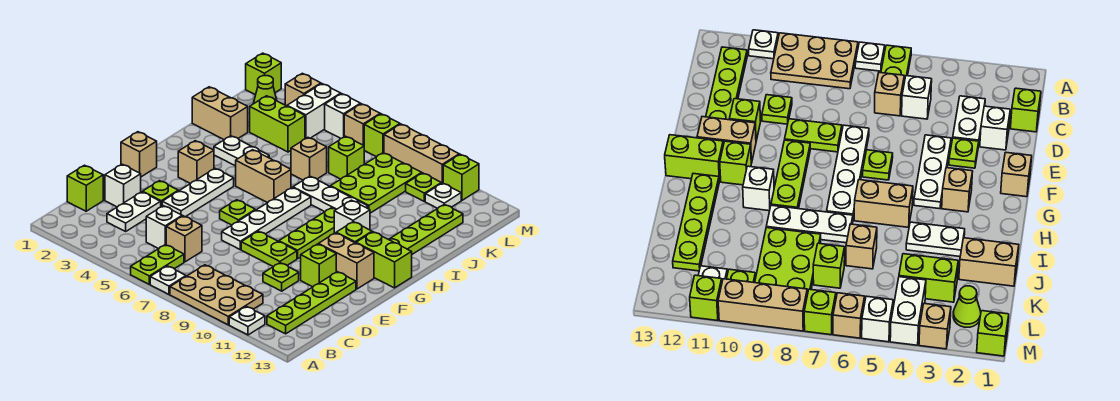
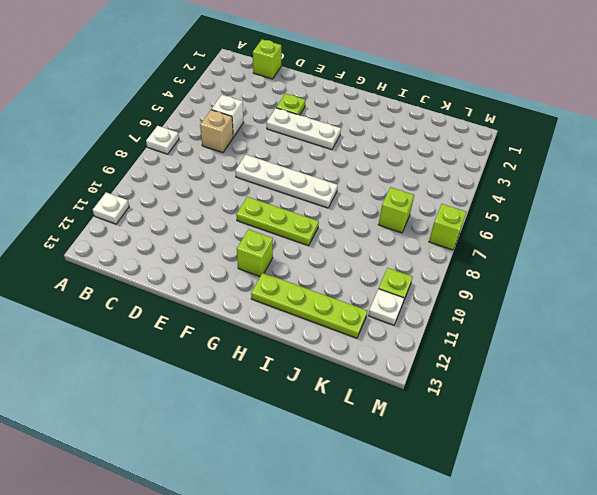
none -> lime plate A6:B6 level 1
none -> tan plate A8:B10 level 1
none -> lime plate B12:E12 level 1
none -> white plate C3:D3 level 1

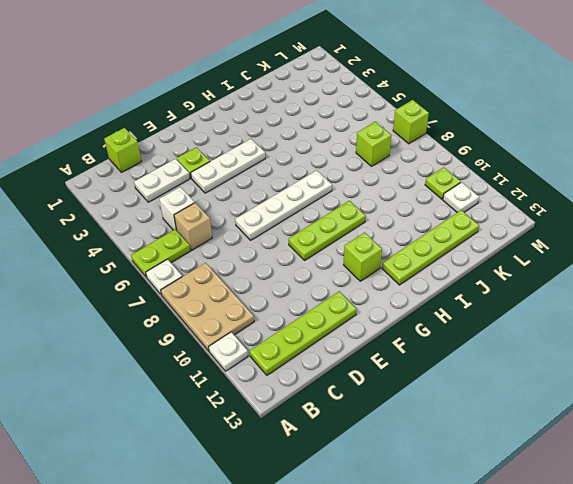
none -> white brick D2 level 1
none -> lime plate D10 level 1
none -> lime plate E8:E9 level 1
none -> lime brick E11 level 1

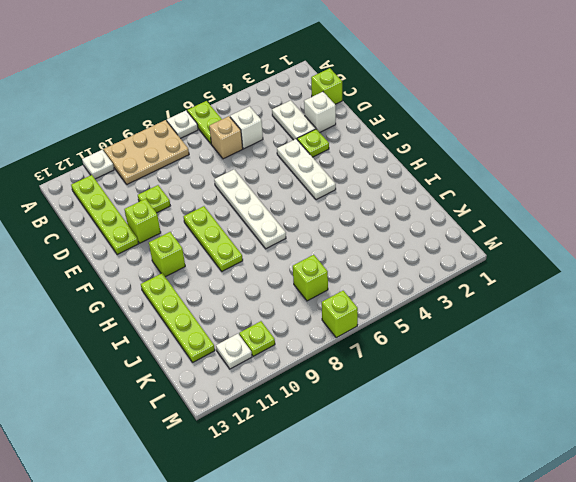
none -> lime plate E8:E9 level 1
none -> tan brick F1 level 1
none -> lime plate F6 level 1
none -> tan brick F11:F12 level 1

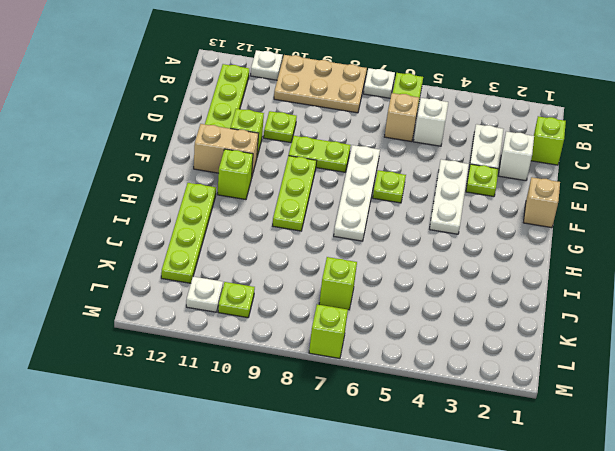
none -> tan brick G3 level 1
none -> lime brick G12:G13 level 1
none -> tan brick H5:H6 level 1
none -> white brick H10 level 1

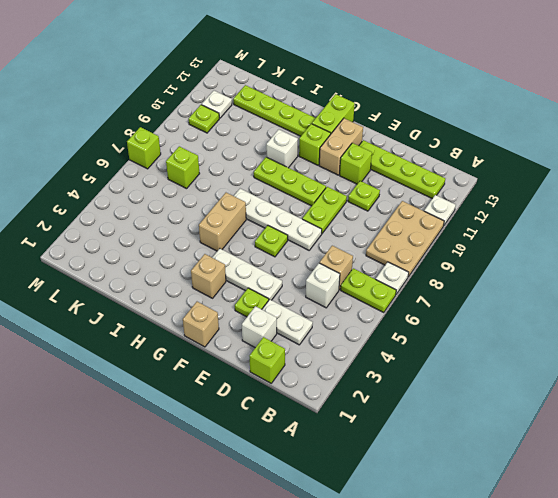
none -> white plate I3:I4 level 1
none -> white plate I7:I9 level 1
none -> tan brick J1:J2 level 1
none -> tan brick J6 level 1

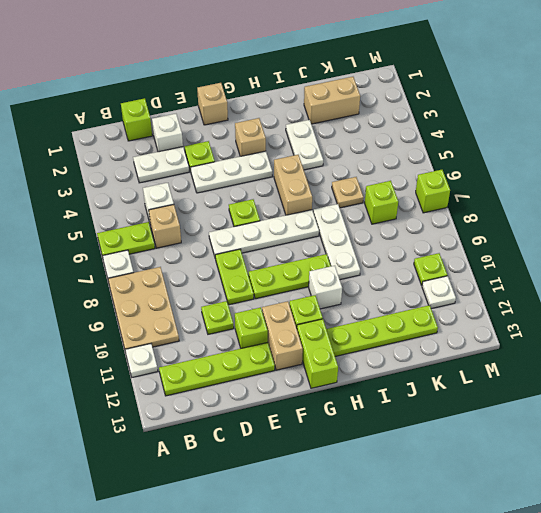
tan brick J2:K2 level 1 -> tan brick J1:J2 level 1
tan plate J6 level 1 -> tan brick J6 level 1
none -> lime plate J8:L9 level 1
none -> lime brick K3:K4 level 1
none -> lime cone L2 level 1
none -> white brick L4:M4 level 1

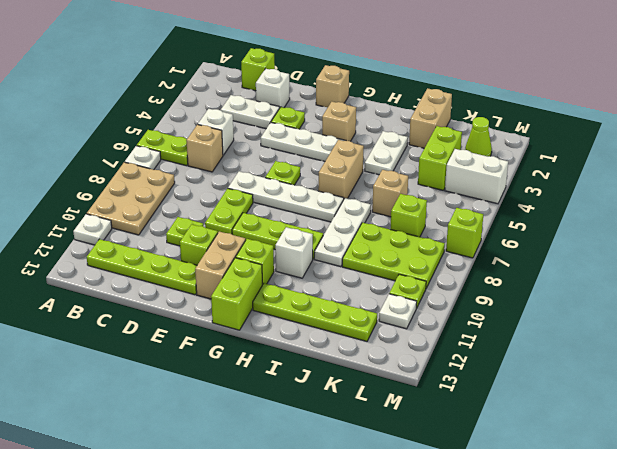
none -> lime brick M1 level 1
none -> tan brick M3 level 1
none -> white brick M5 level 1
none -> tan brick M6 level 1

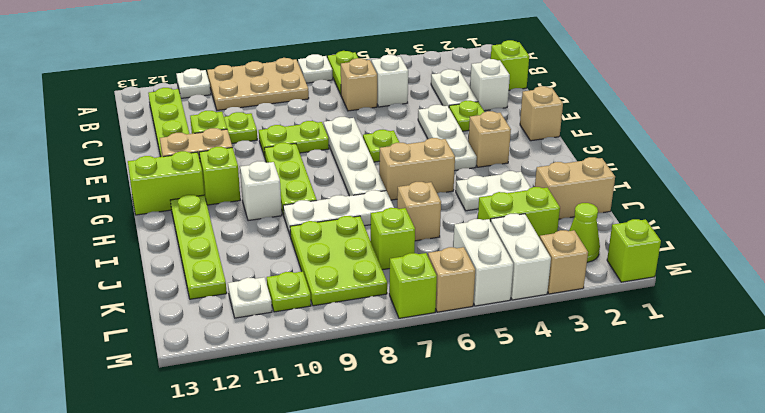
white brick L5:M5 level 1 -> white brick M5 level 1
none -> tan brick M8:M10 level 1
none -> lime brick M11 level 1

